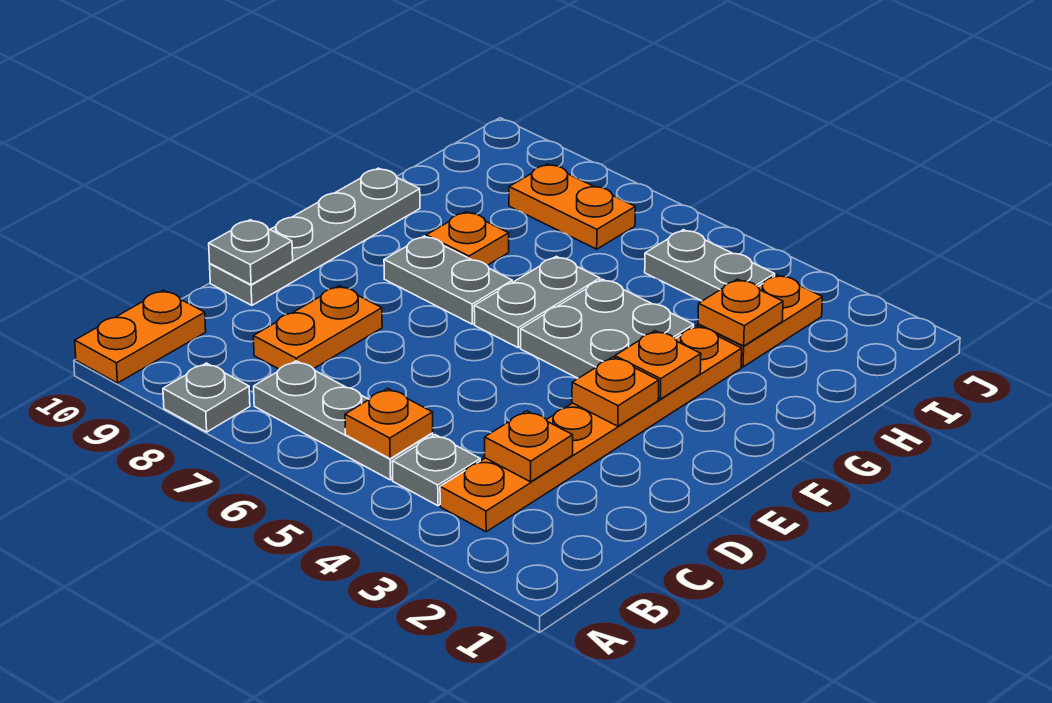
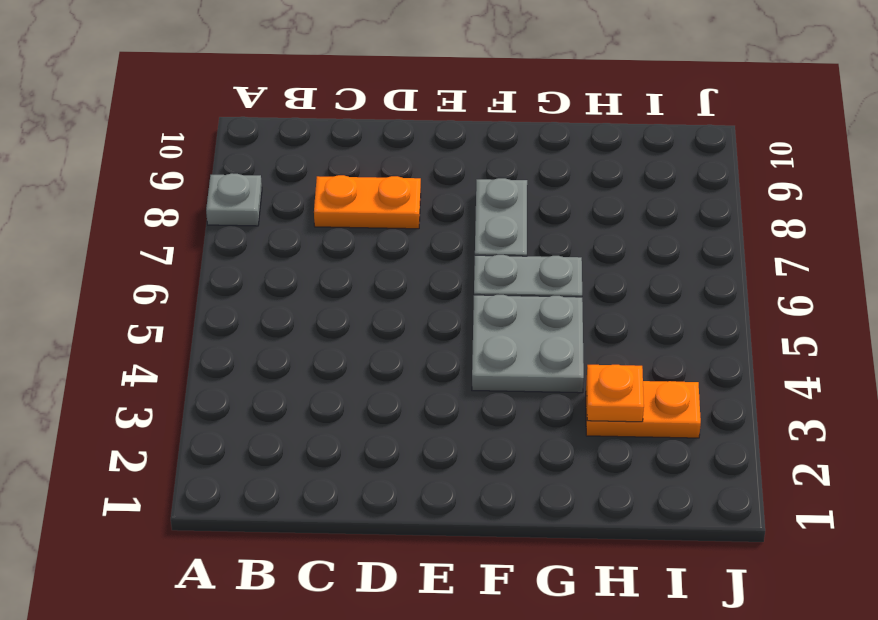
none -> orange plate A10:B10 level 1
none -> orange plate B3:G3 level 1
none -> grey plate B4 level 1

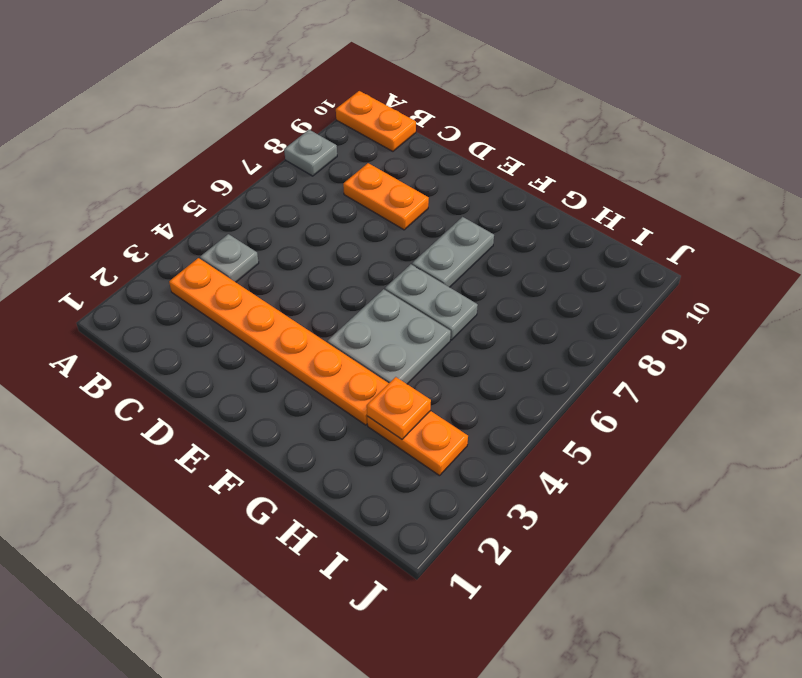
none -> grey plate B5:B7 level 1
none -> grey plate D10:G10 level 1
none -> orange plate G8 level 1

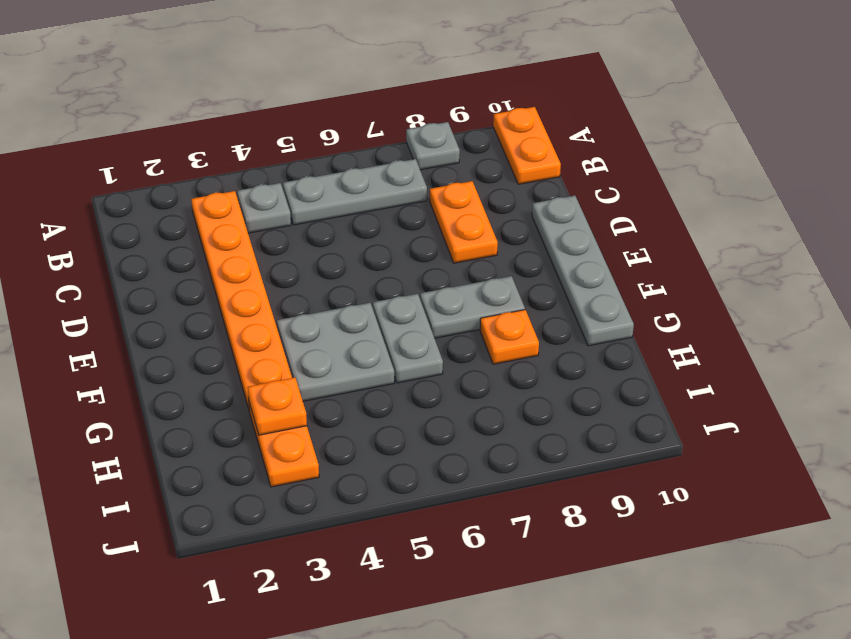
none -> grey plate I4:I5 level 1
none -> orange plate I7:I8 level 1
none -> orange plate B5 level 2

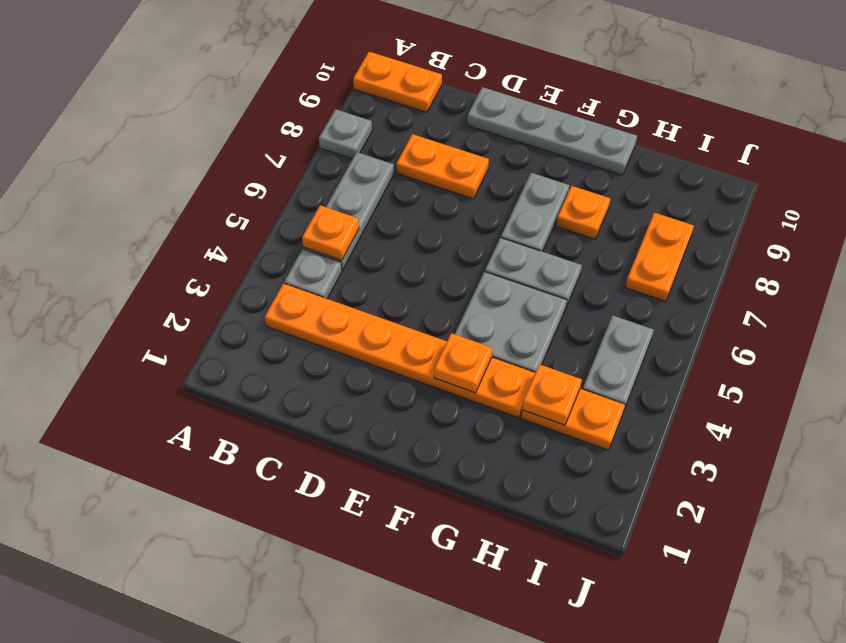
none -> orange plate C3 level 2
none -> grey plate D10 level 2
none -> orange plate E3 level 2

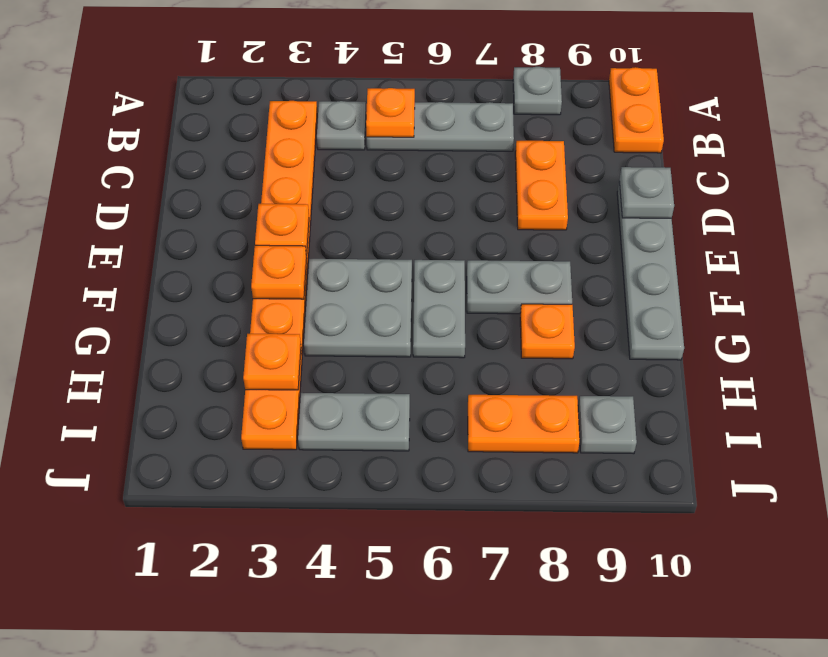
grey plate I9 level 1 -> none
none -> orange plate C3 level 2

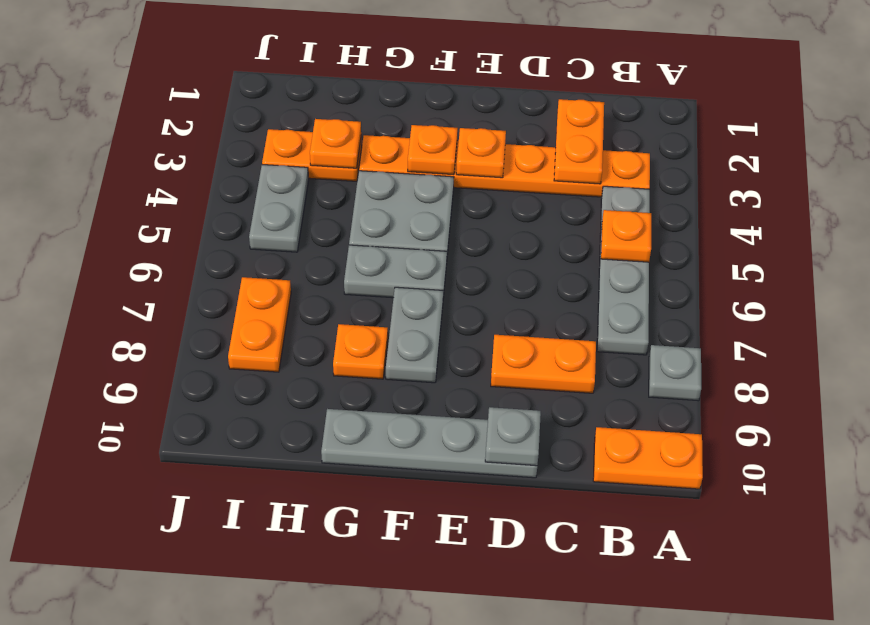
orange plate C2:C3 level 2 -> orange plate C3 level 2

